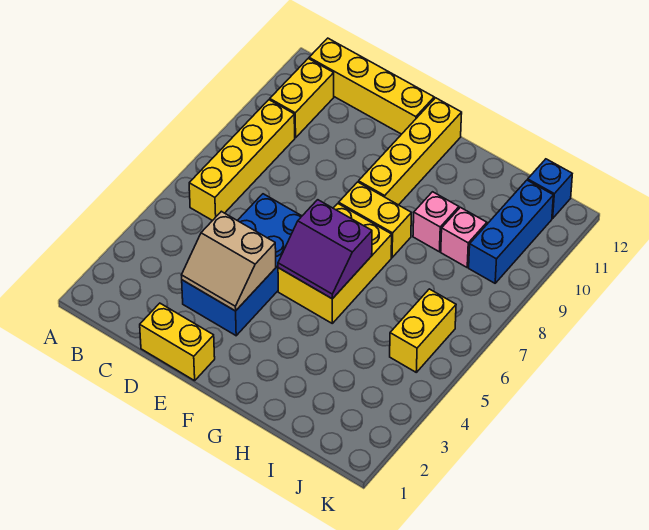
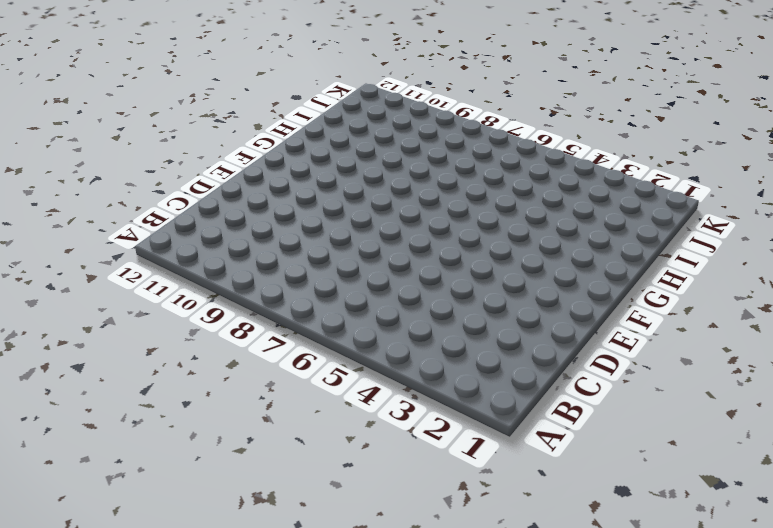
none -> yellow brick B6:B9 level 1
none -> yellow brick B10:B11 level 1
none -> yellow brick B12:E12 level 1

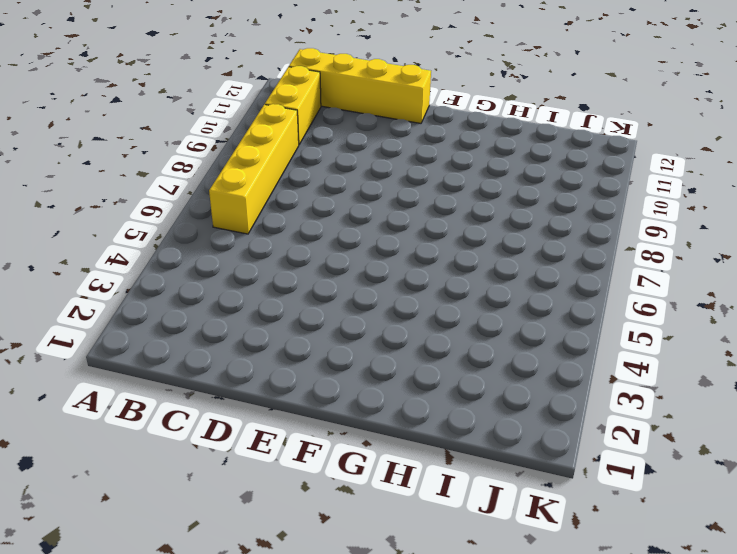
none -> yellow brick D1:E1 level 1
none -> blue brick D3:E6 level 1
none -> yellow brick F5:G7 level 1

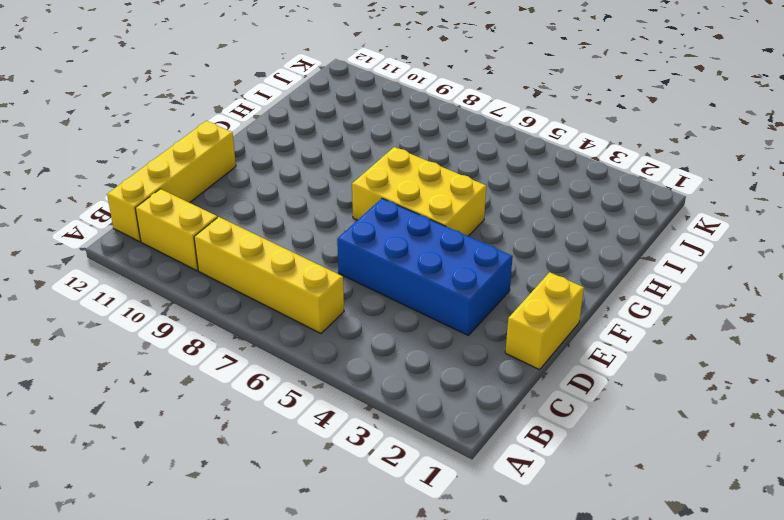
none -> yellow brick F8:G8 level 1
none -> yellow brick F9:F12 level 1
none -> pink brick H9 level 1

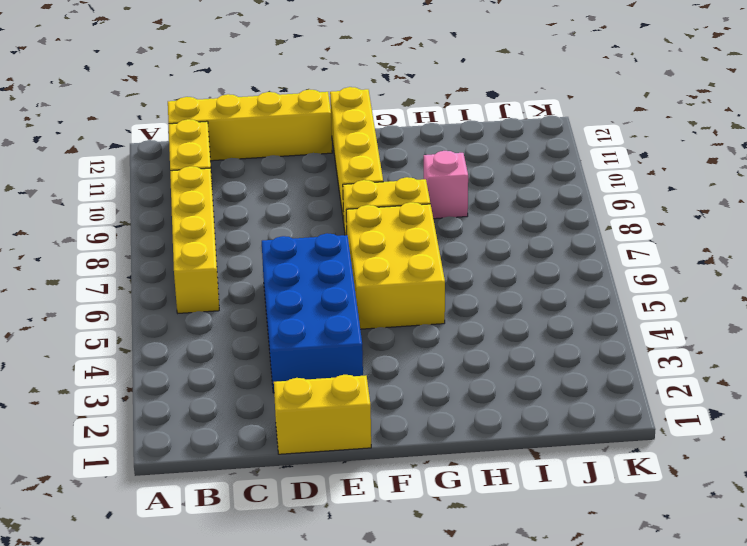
none -> pink brick I9 level 1
none -> yellow brick J5:J6 level 1
none -> blue brick J9:J11 level 1

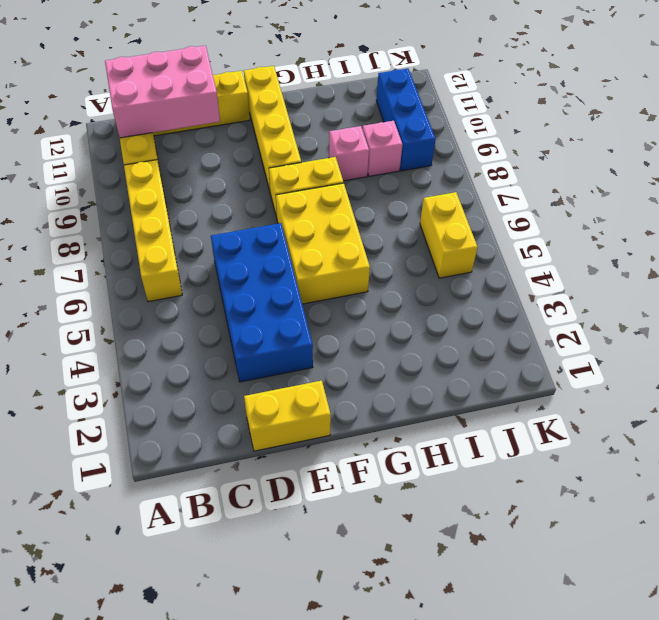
pink brick B11:D12 level 2 -> none
none -> blue brick J12 level 1
none -> tan slope D3:E4 level 2 top 4
none -> purple slope F5:G6 level 2 top 6

